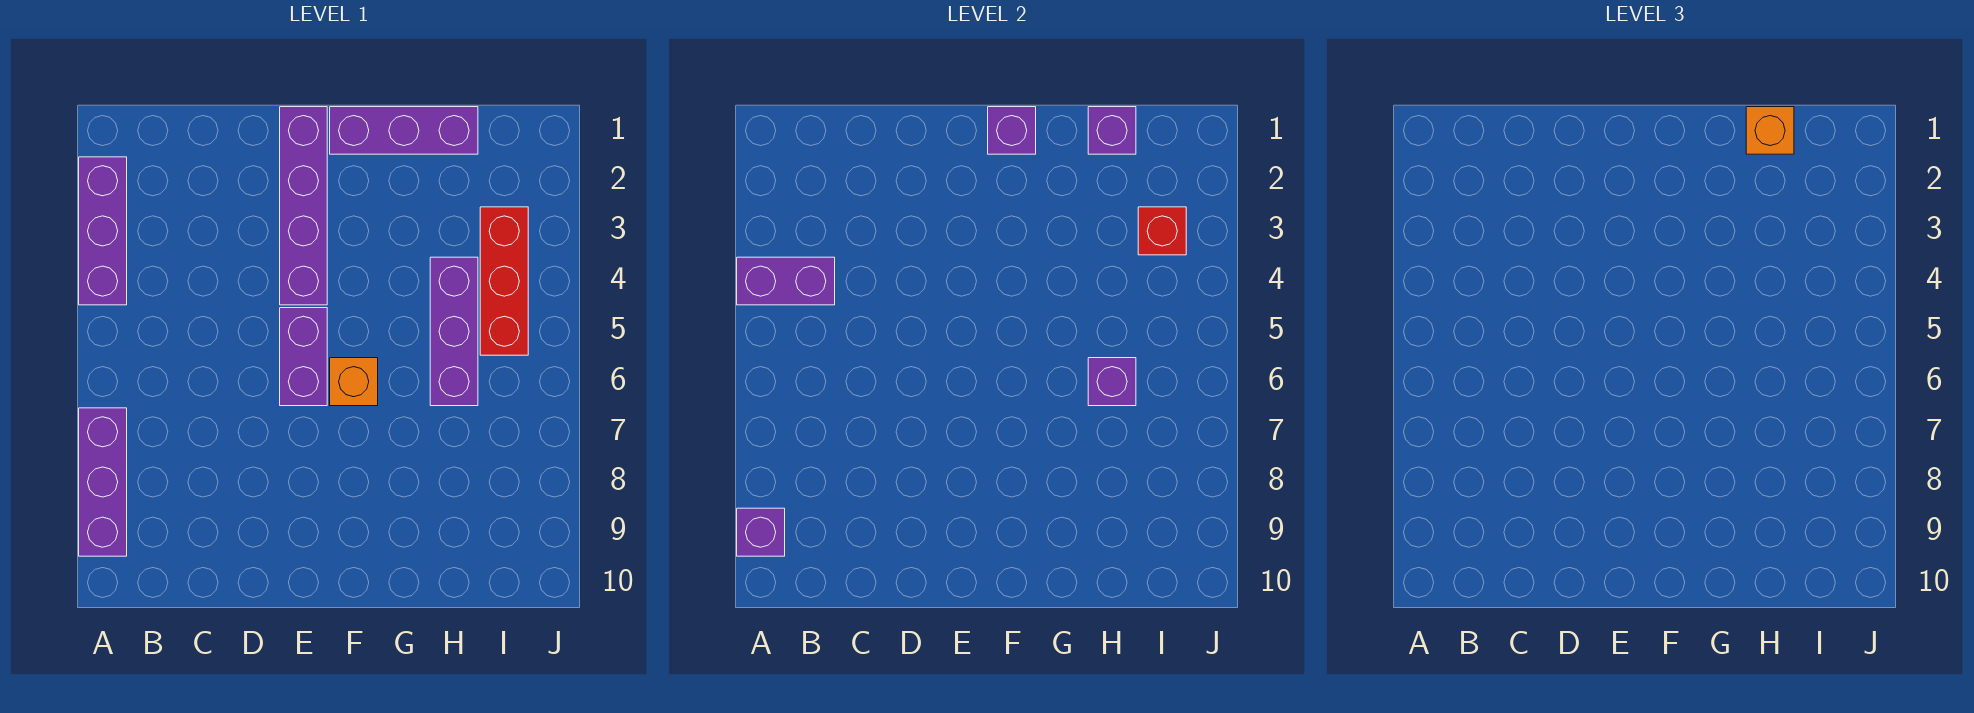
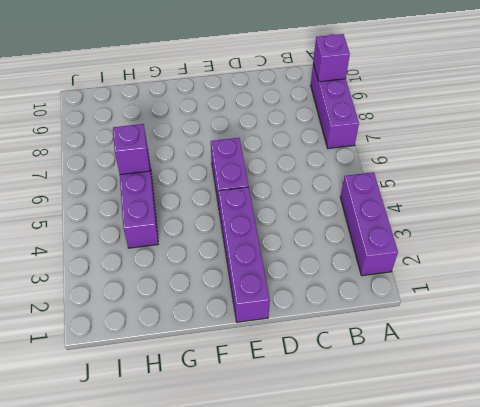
none -> purple brick F1:H1 level 1
none -> orange brick F6 level 1
none -> red brick I3:I5 level 1

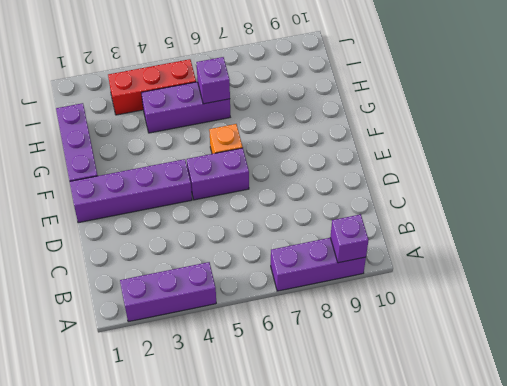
none -> purple brick A4:B4 level 2
none -> purple brick F1 level 2
none -> purple brick H1 level 2

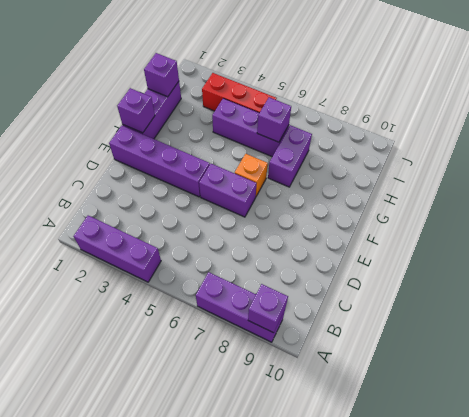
purple brick G7:H7 level 1 -> purple brick A4:B4 level 2
none -> red brick I3 level 2
none -> orange brick H1 level 3

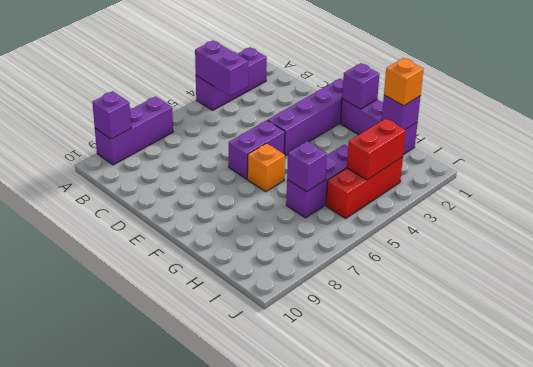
red brick I3:I4 level 2 -> red brick I3 level 2

